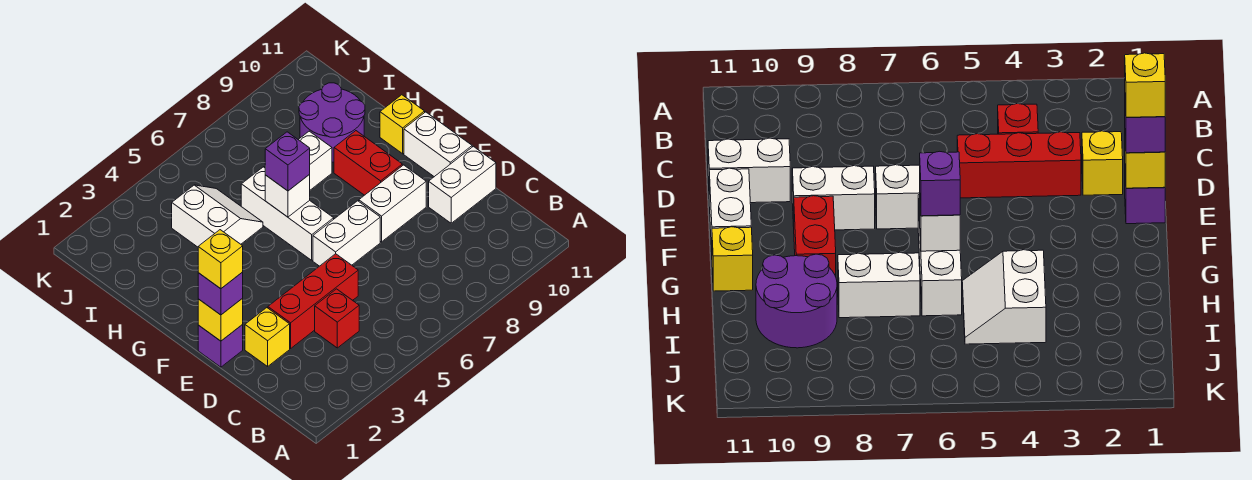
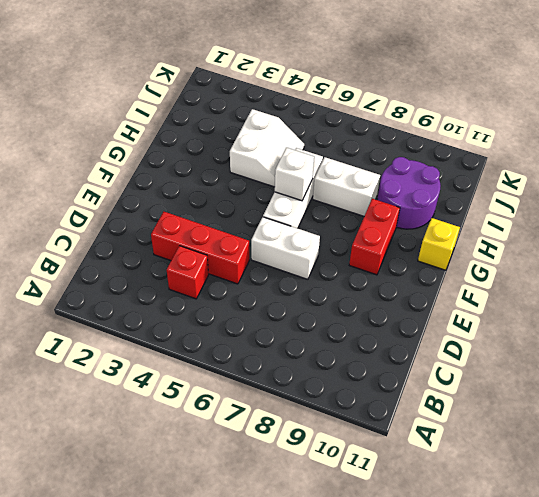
none -> yellow brick D2 level 1
none -> white brick D10:D11 level 1
none -> purple brick E1 level 1

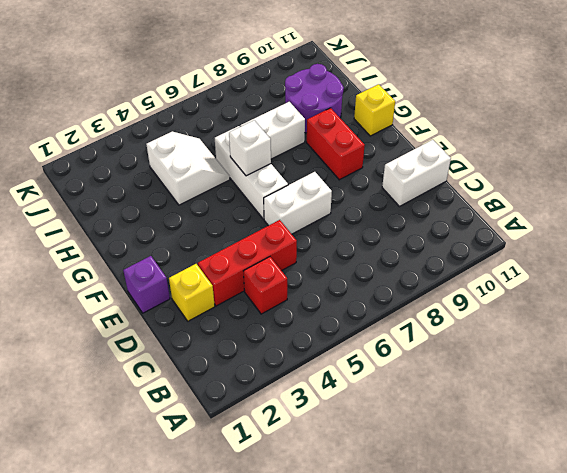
none -> white brick E8:E9 level 1
none -> white brick E11:F11 level 1
none -> yellow brick E1 level 2

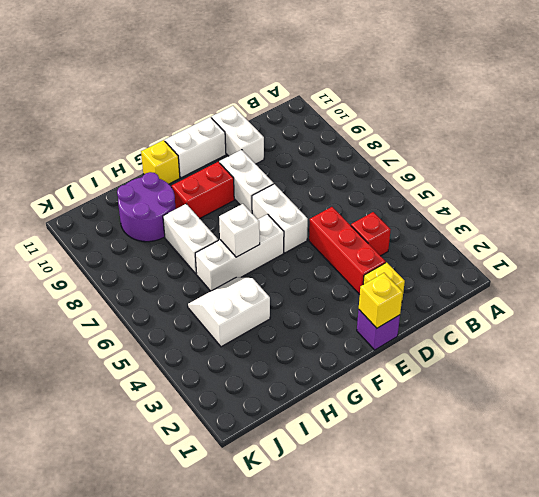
none -> purple brick E1 level 3
none -> purple brick G6 level 3
none -> yellow brick E1 level 4

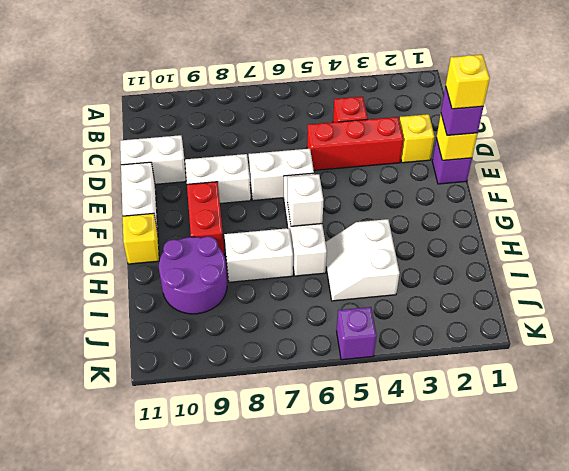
purple brick K5 level 1 -> purple brick G6 level 3

